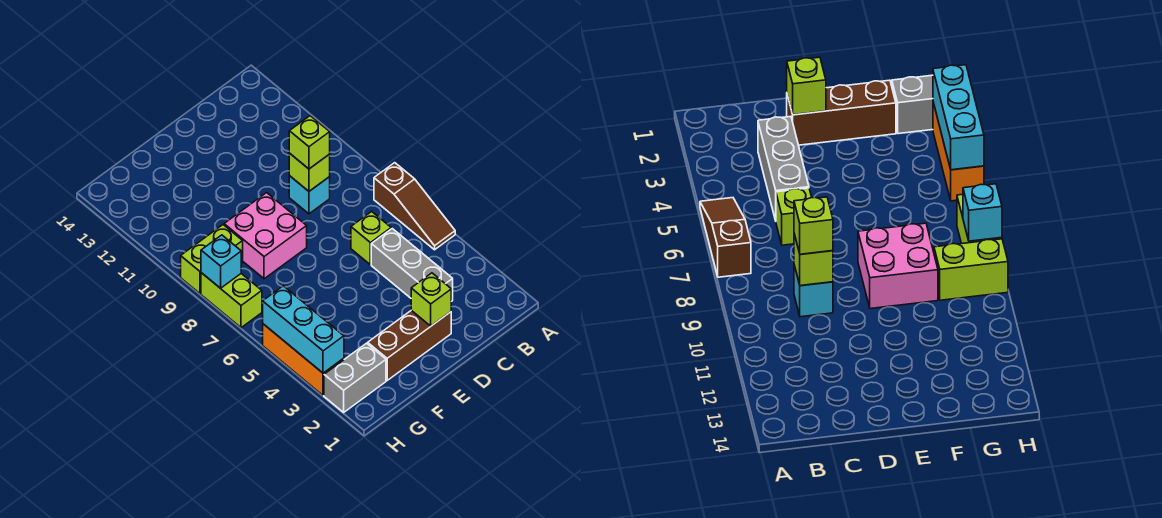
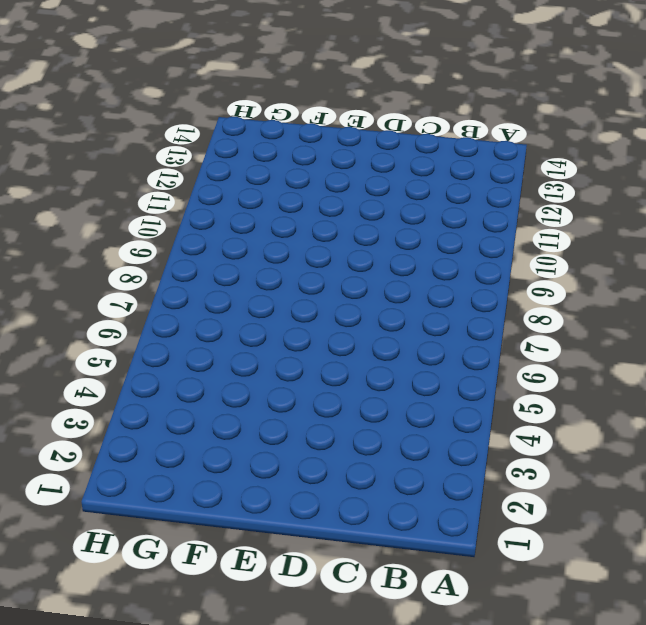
none -> brown slope A5:A7 level 1 top 7
none -> grey brick C3:C5 level 1
none -> lime brick C6 level 1

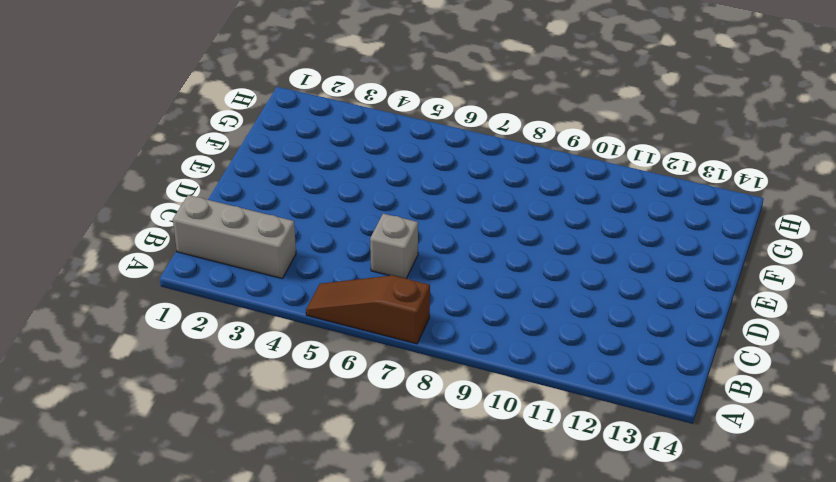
grey brick B1:B3 level 1 -> grey brick C3:C5 level 1
grey brick C6 level 1 -> lime brick C6 level 1
none -> cyan brick C9 level 1
none -> brown brick D2:F2 level 1
none -> pink brick E8:F9 level 1

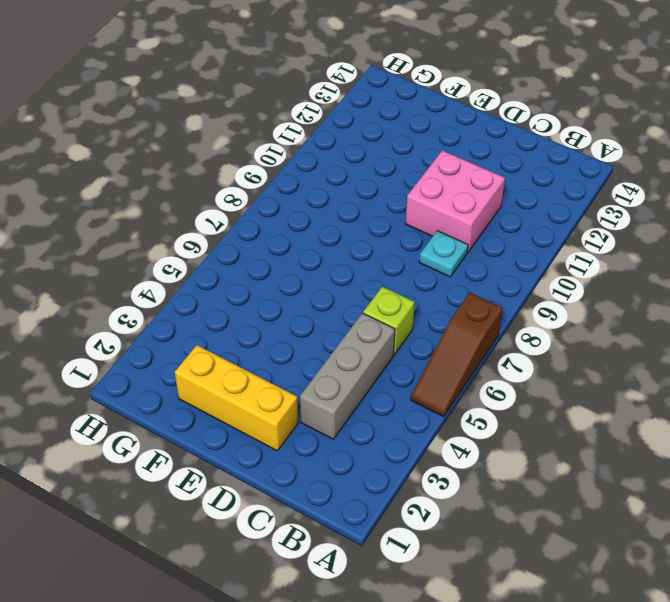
cyan plate C9 level 1 -> cyan brick C9 level 1
pink brick C10:D11 level 1 -> pink brick E8:F9 level 1
yellow brick D2:F2 level 1 -> brown brick D2:F2 level 1
none -> grey brick G2:H2 level 1
none -> lime brick G9:H9 level 1
none -> orange brick H3:H5 level 1

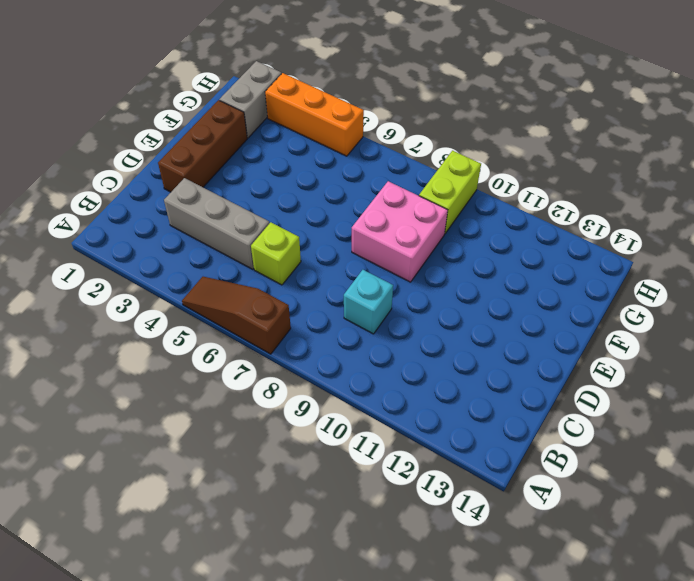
none -> lime brick H7:H8 level 1
none -> lime brick C9 level 2
none -> lime brick D2 level 2

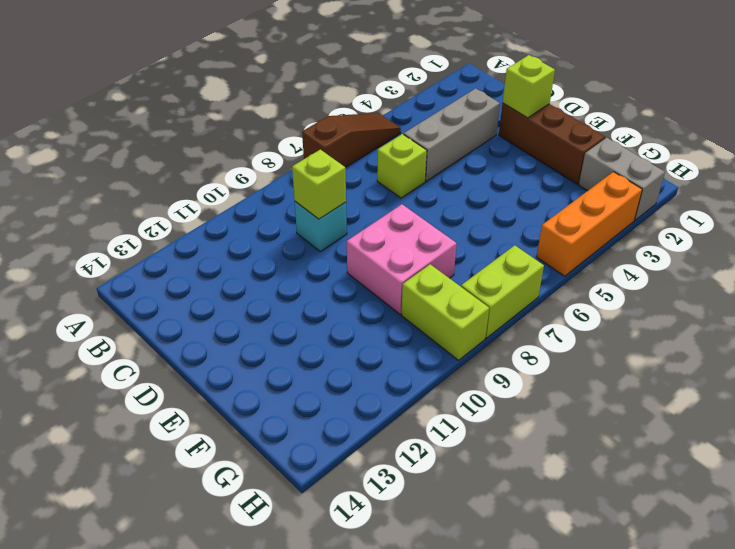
none -> cyan brick H3:H5 level 2
none -> cyan brick H8 level 2
none -> lime brick C9 level 3

